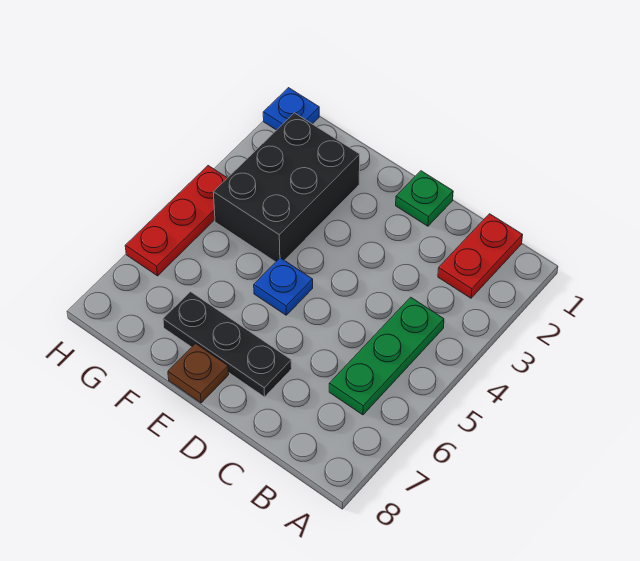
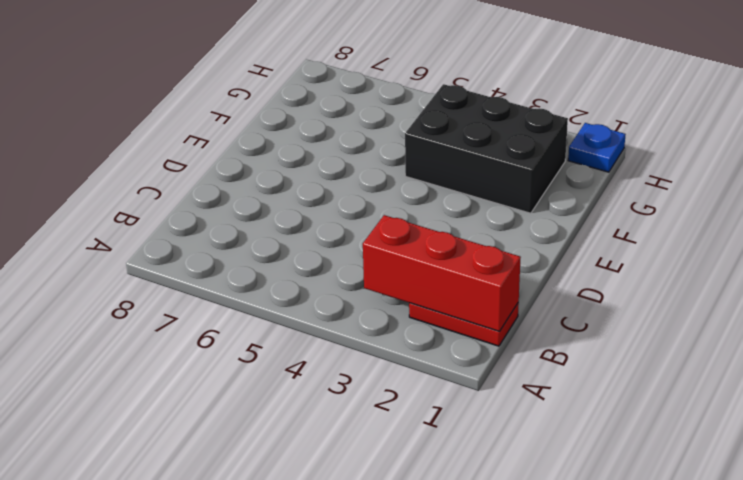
red brick B1:B3 level 2 -> none
none -> green plate B4:B6 level 1
none -> green plate D1 level 1

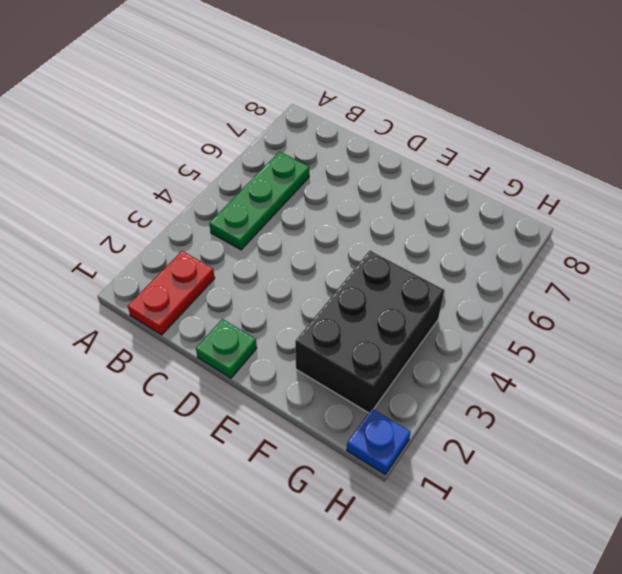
none -> black plate D7:F7 level 1
none -> blue plate E5 level 1

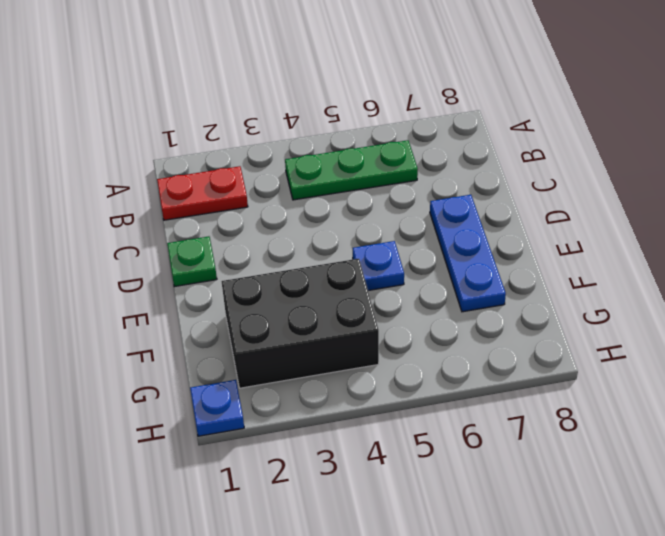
blue plate D7:F7 level 1 -> black plate D7:F7 level 1
none -> brown plate E8 level 1
none -> red plate H4:H6 level 1

